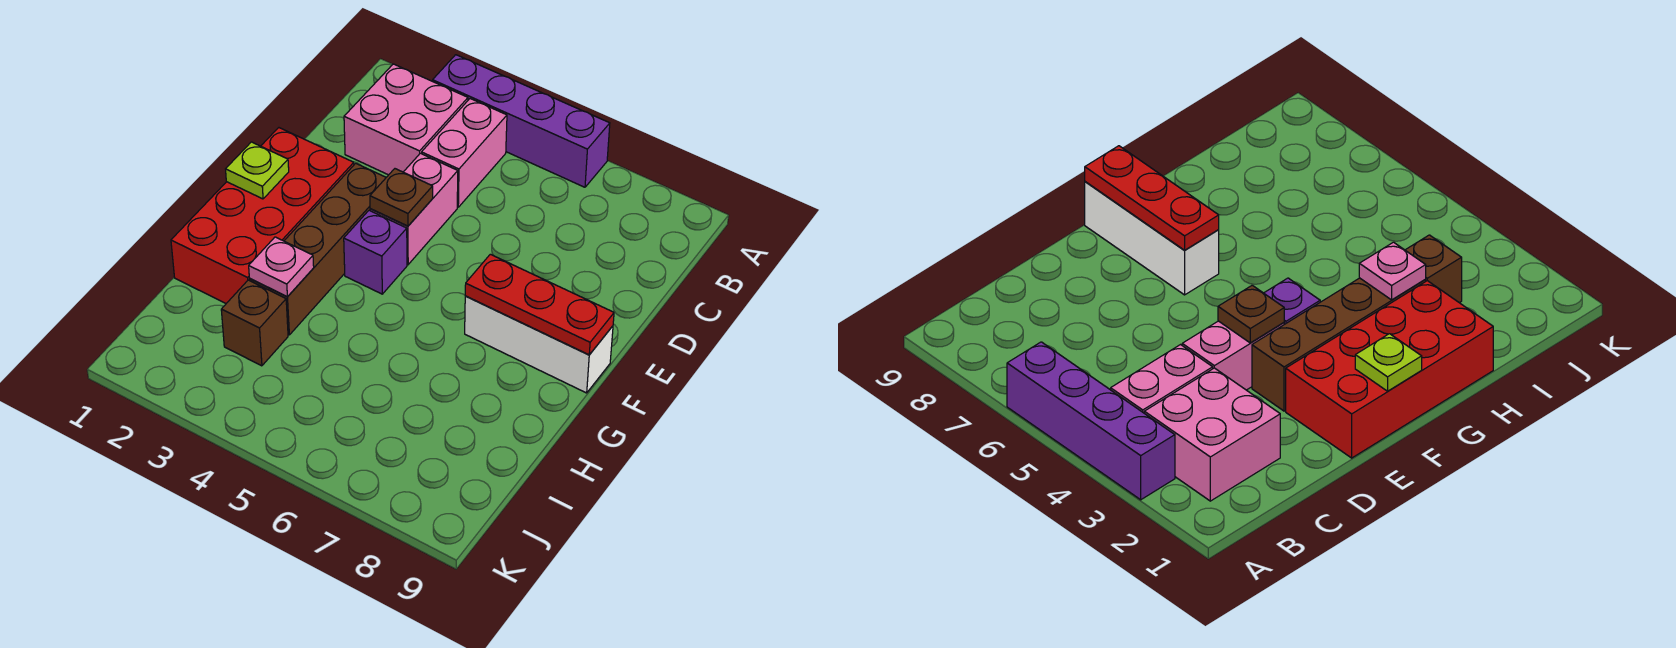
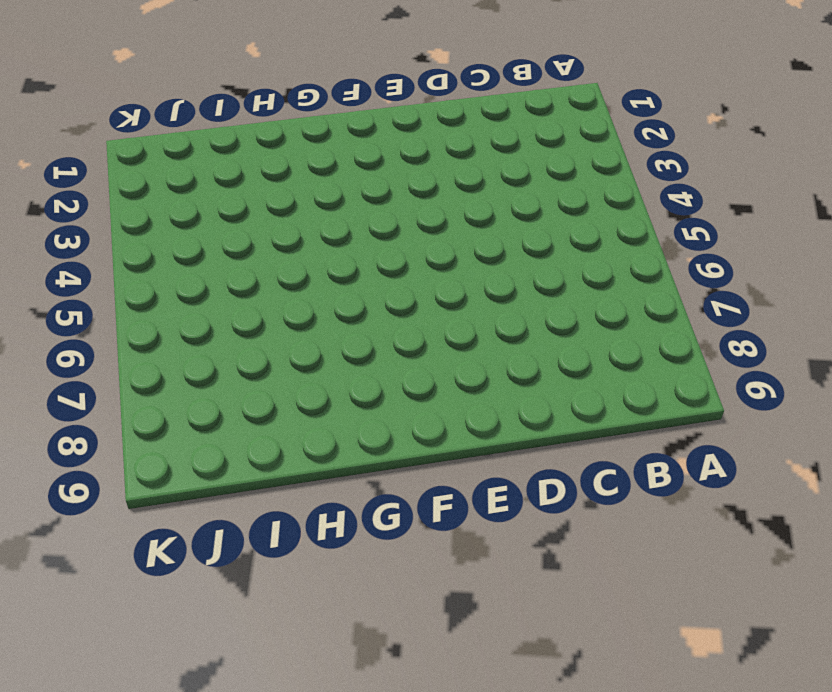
none -> purple brick A3:A6 level 1
none -> pink brick B2:C3 level 1
none -> pink brick B4:C4 level 1

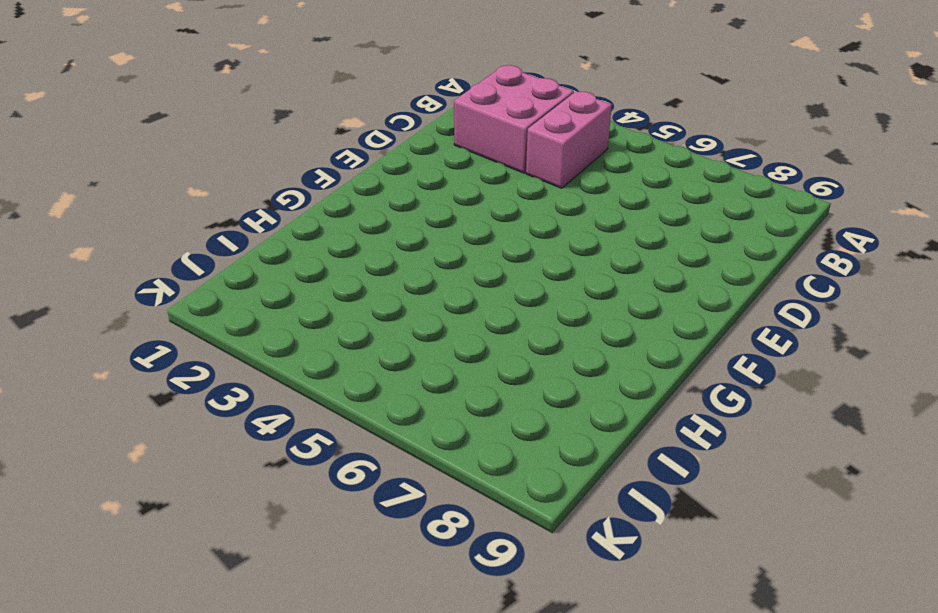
none -> purple brick A3:A6 level 1
none -> pink brick D4:E4 level 1
none -> red brick E1:H2 level 1

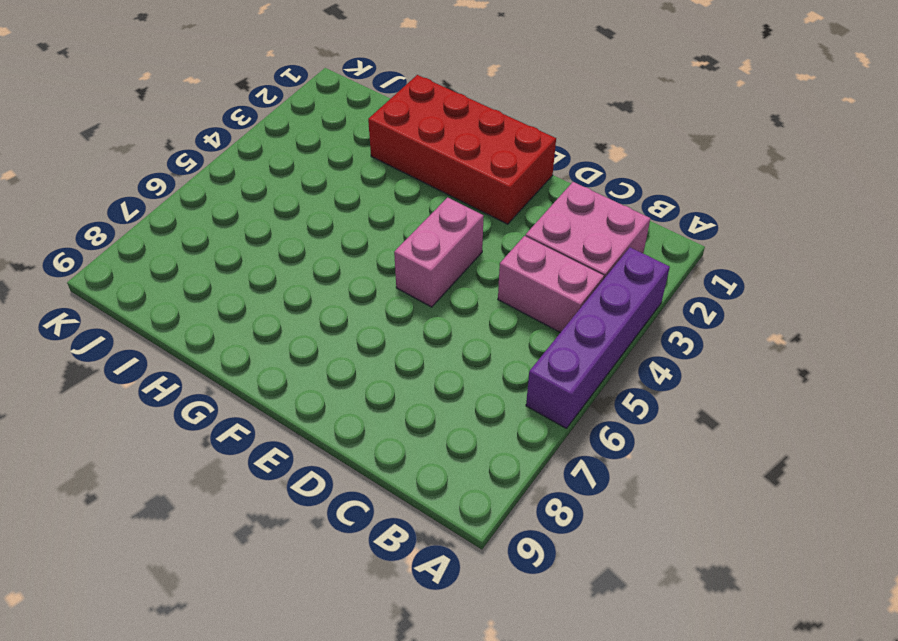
pink brick E4:E5 level 1 -> pink brick D4:E4 level 1
none -> brown brick E3:H3 level 1
none -> purple brick F4 level 1
none -> white brick F7:F9 level 1

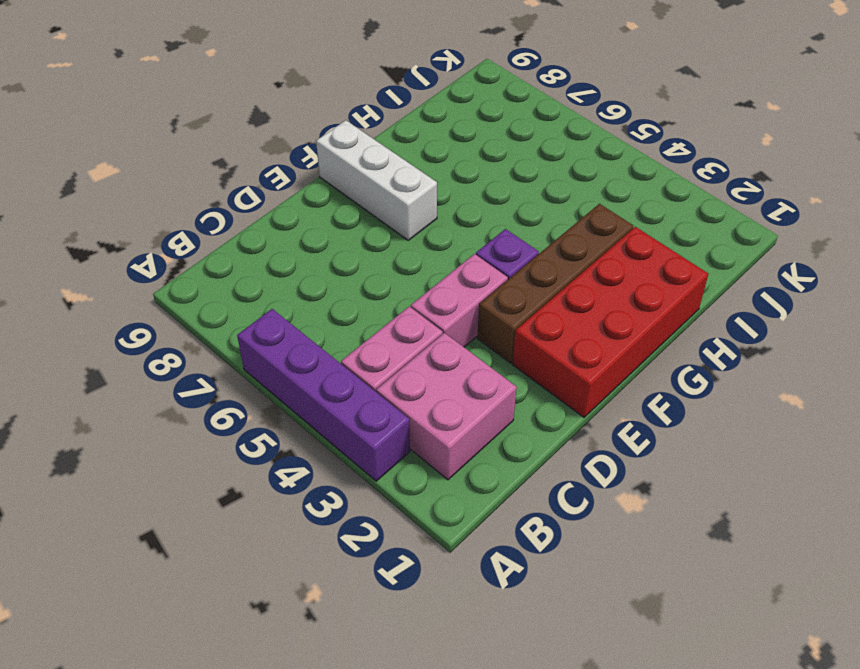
none -> brown brick I3 level 1
none -> brown plate E4 level 2
none -> lime plate F1 level 2

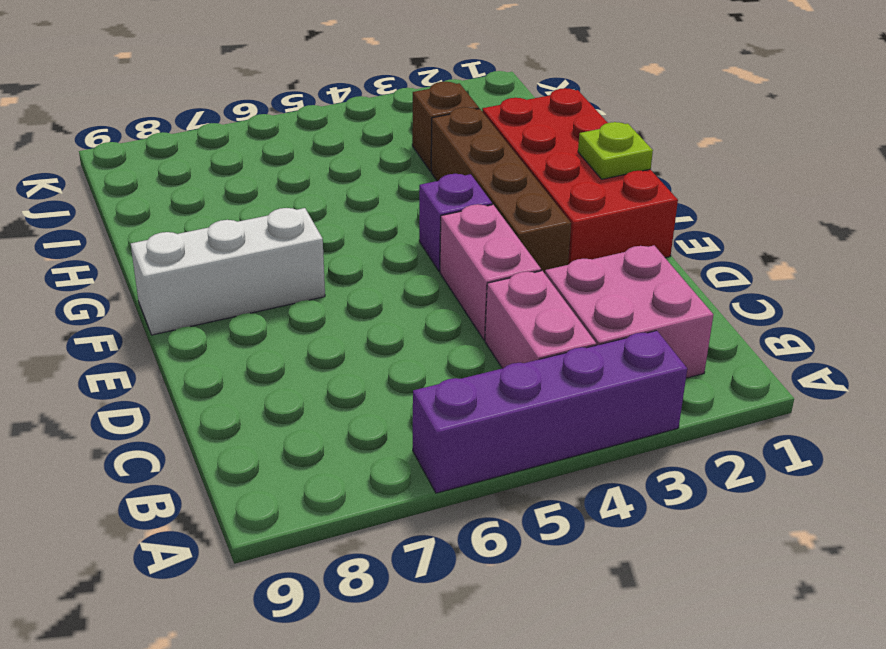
none -> brown plate E4 level 2
none -> red plate F7:F9 level 2
none -> pink plate H3 level 2

